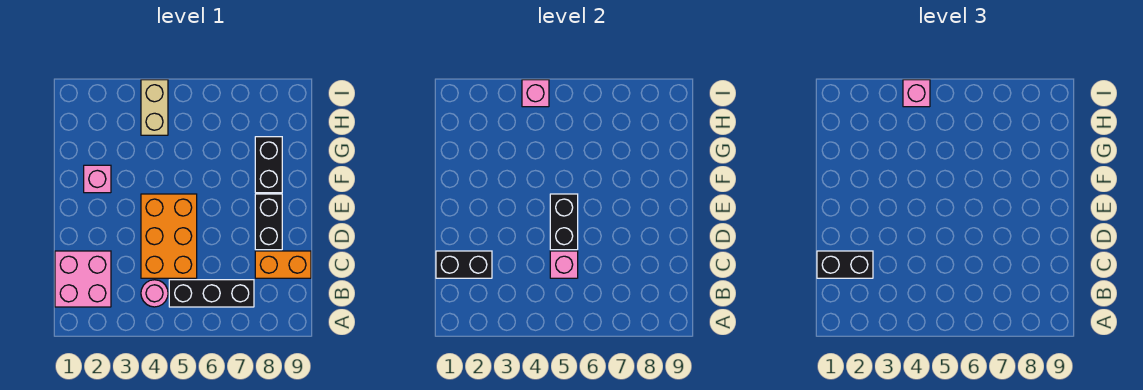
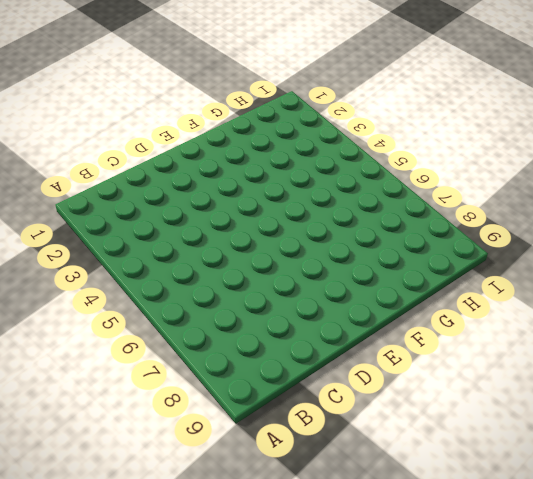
none -> pink brick B1:C2 level 1
none -> pink round brick B4 level 1
none -> black brick B5:B7 level 1

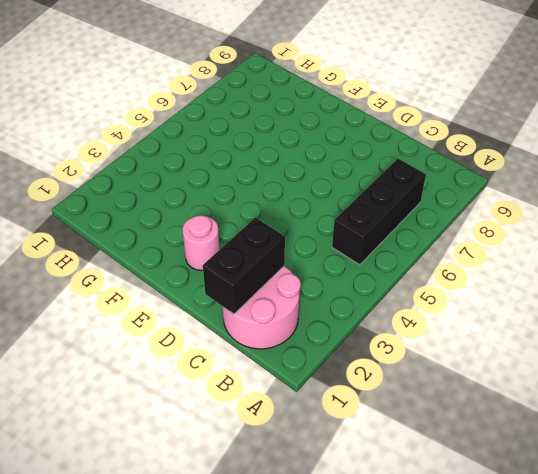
pink round brick B1:C2 level 1 -> pink brick B1:C2 level 1
pink round brick E2 level 1 -> pink round brick B4 level 1
none -> orange brick C4:E5 level 1
none -> orange brick C8:C9 level 1
none -> black brick D8:E8 level 1

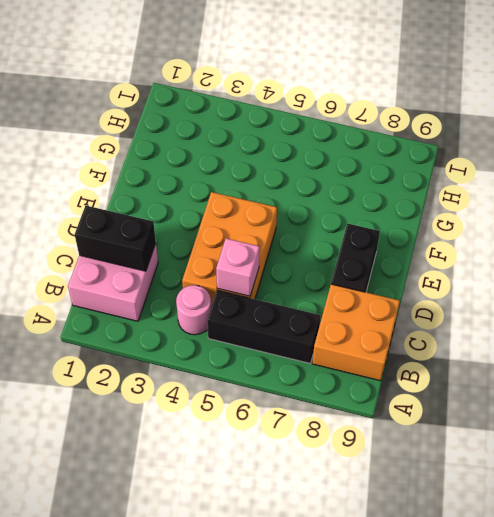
orange brick B8:C9 level 1 -> orange brick C8:C9 level 1
none -> pink brick F2 level 1
none -> black brick F8:G8 level 1
none -> tan brick H4:I4 level 1

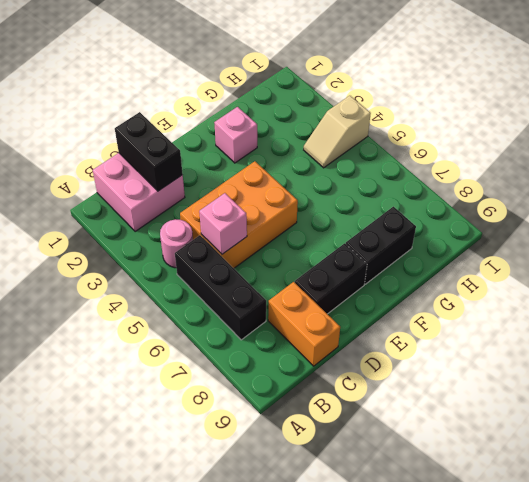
tan slope H4:I4 level 1 top I -> tan brick H4:I4 level 1
none -> black brick D5:E5 level 2
none -> pink brick I4 level 2
none -> black brick C1:C2 level 3

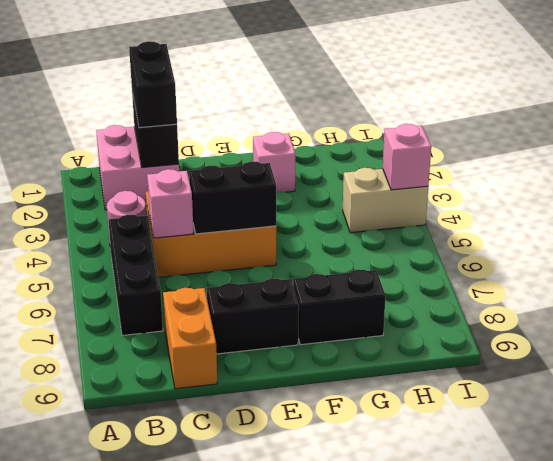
none -> pink brick I4 level 3

